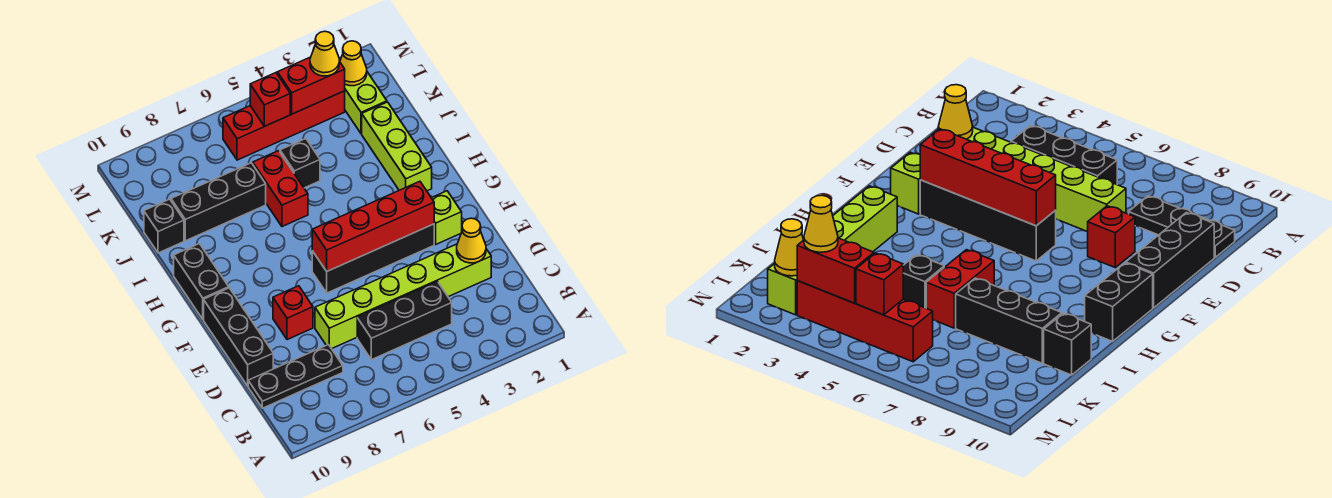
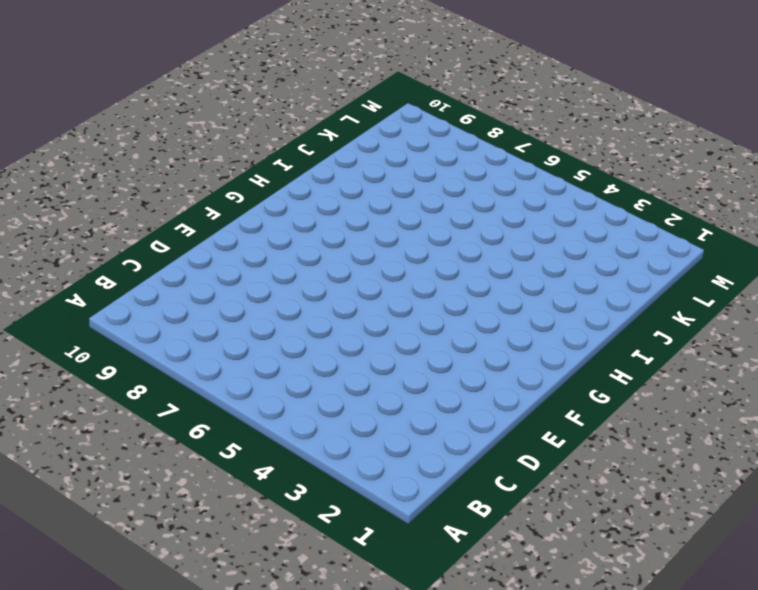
none -> black brick C4:C6 level 1
none -> black plate C8:C10 level 1
none -> lime brick D2:D7 level 1

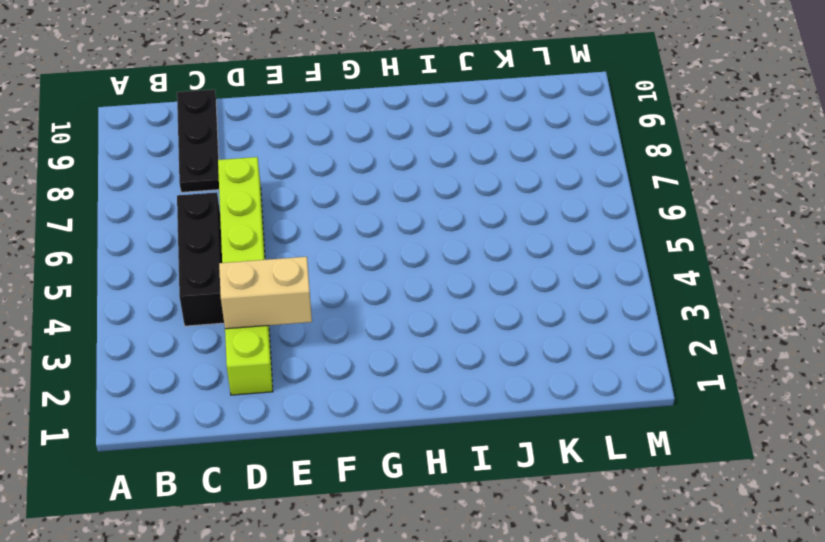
tan brick D3:E3 level 2 -> none
none -> black brick D10:F10 level 1
none -> red brick E8 level 1
none -> lime brick F2 level 1

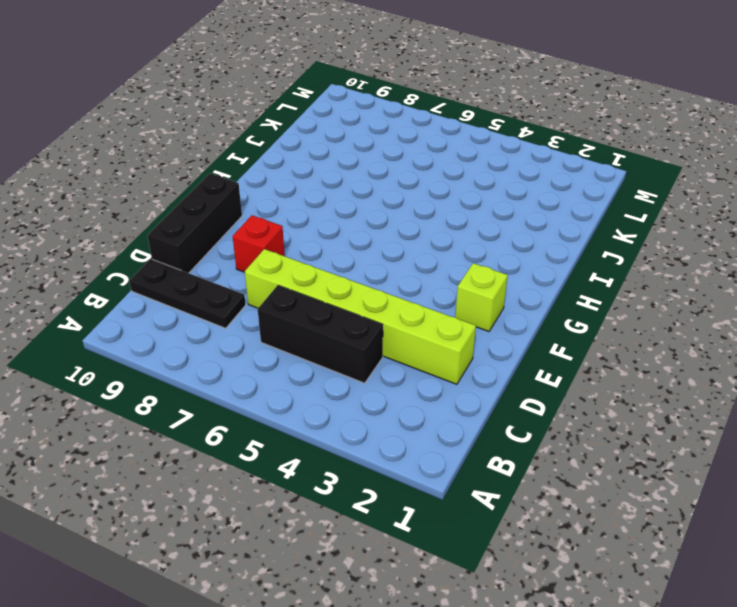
none -> black brick F3:F6 level 1
none -> black brick G10:H10 level 1
none -> lime brick H2:J2 level 1

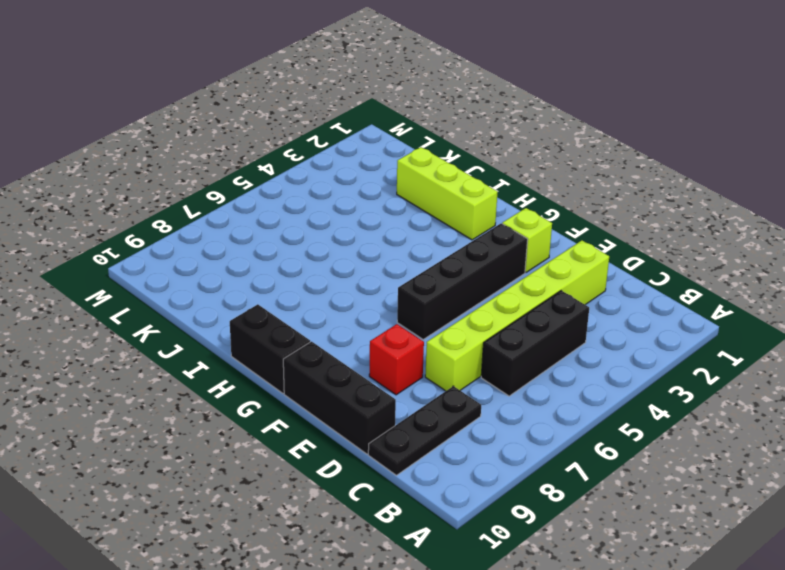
none -> red brick I6:J6 level 1
none -> black brick J5 level 1
none -> black brick J7:J9 level 1

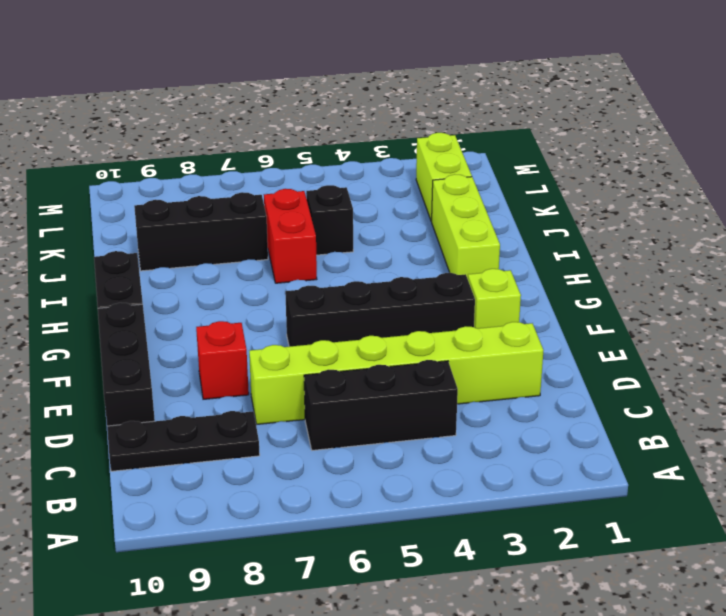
none -> black brick J10 level 1
none -> red brick L3:L6 level 1
none -> yellow cone D2 level 2

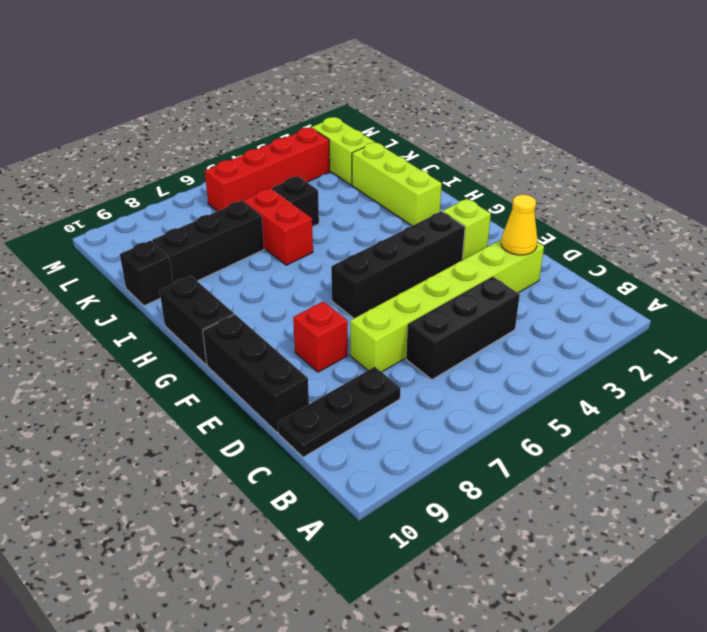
none -> red brick F3:F6 level 2
none -> yellow cone L2 level 2
none -> red brick L3:L4 level 2

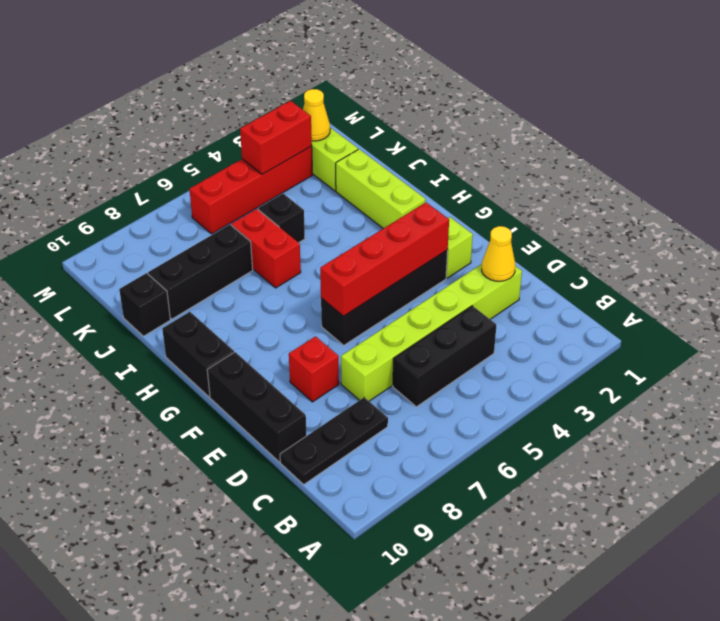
none -> red brick L5 level 2
none -> yellow cone L3 level 3

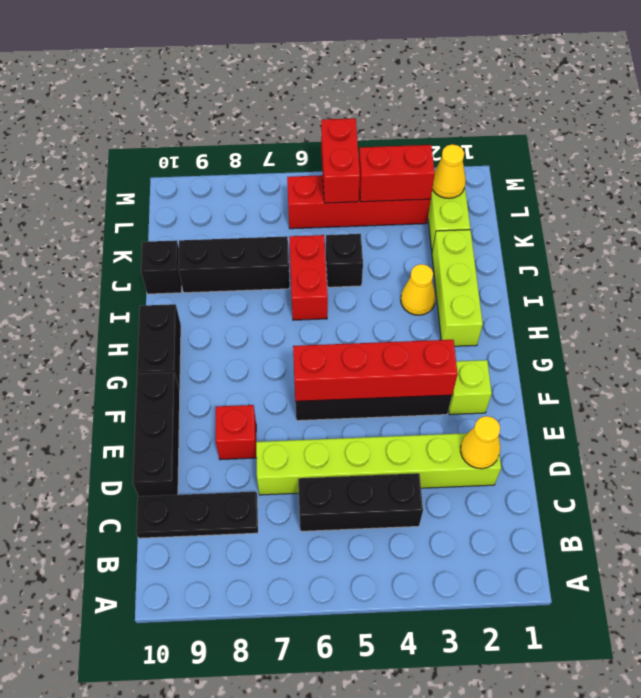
yellow cone I3 level 1 -> yellow cone L3 level 3
red brick L5:M5 level 2 -> red brick L5 level 2

